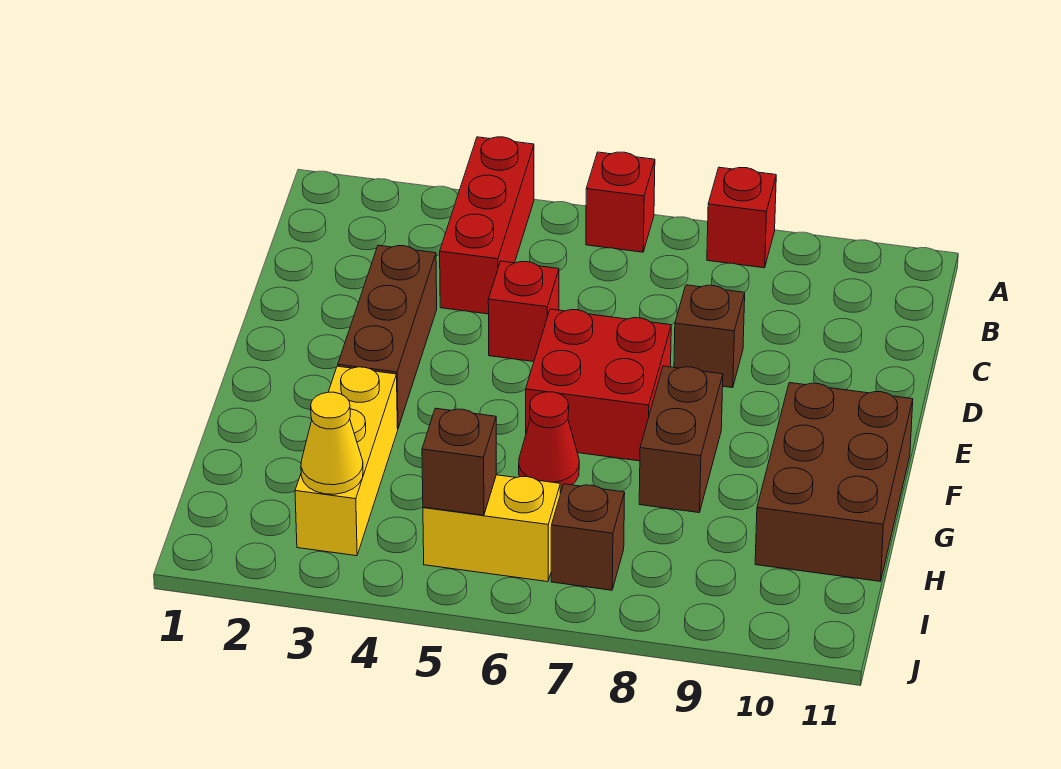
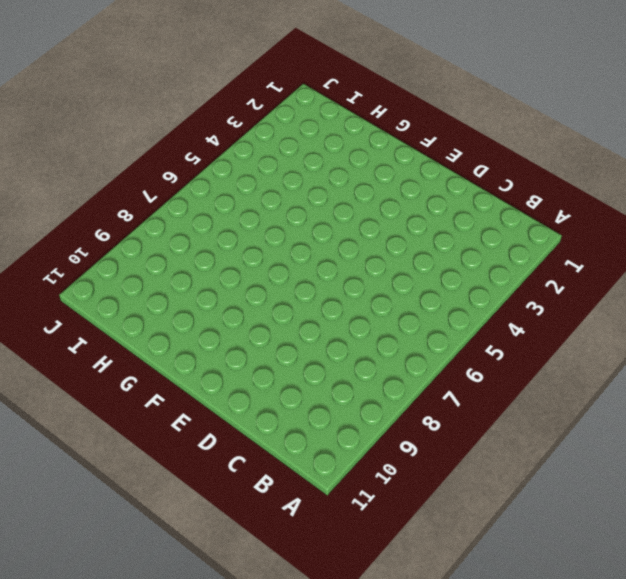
none -> red brick A4:C4 level 1
none -> red brick A6 level 1
none -> red brick A8 level 1

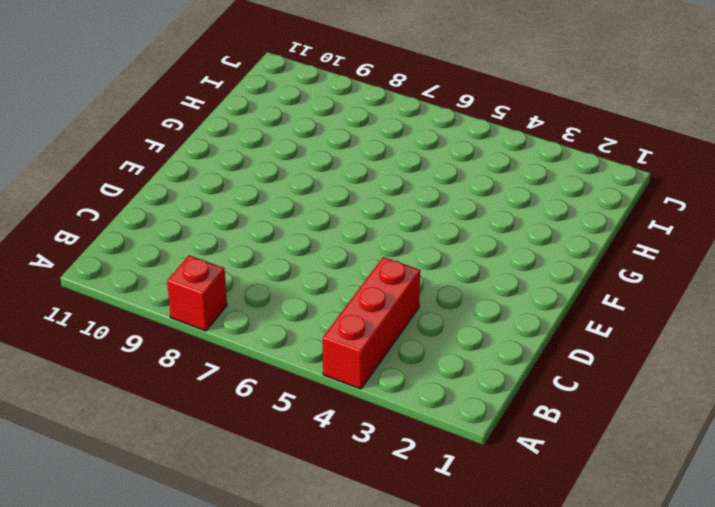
none -> red brick A6 level 1
none -> brown brick D3:F3 level 1
none -> red brick D5 level 1

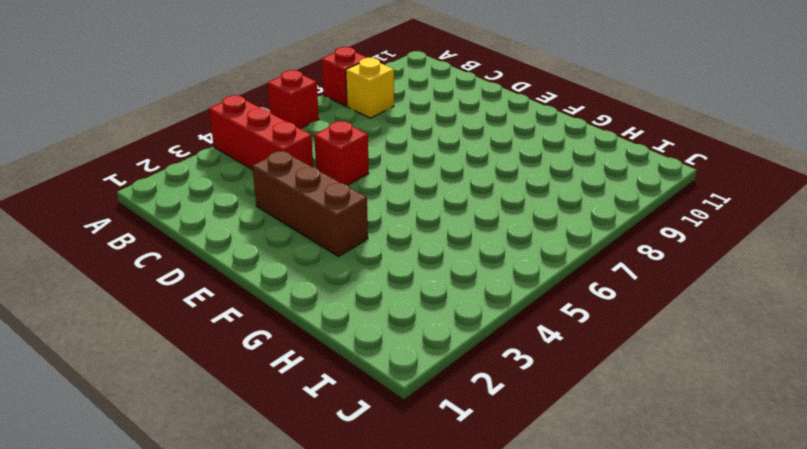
yellow brick B8 level 1 -> none
none -> brown brick D8 level 1
none -> red brick E6:F7 level 1
none -> brown brick F8:G8 level 1

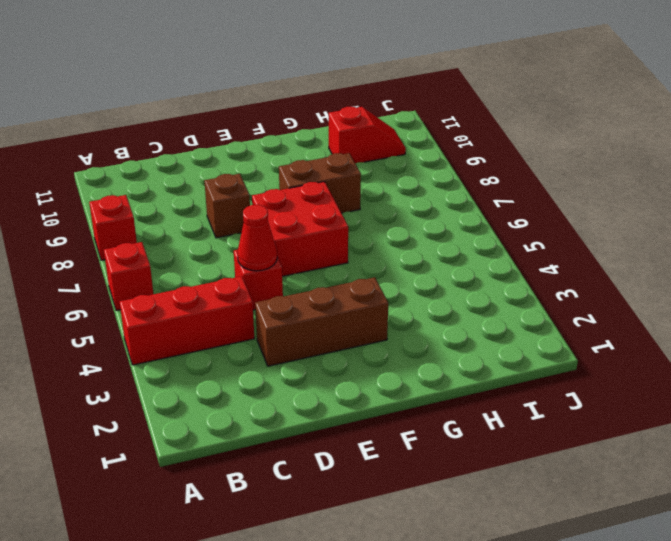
red cone D5 level 2 -> red cone G6 level 1
red slope H10:I10 level 1 top H -> brown brick F10:H11 level 1
none -> yellow brick G3:I3 level 1
none -> yellow brick I5:I6 level 1
none -> brown brick I7 level 1

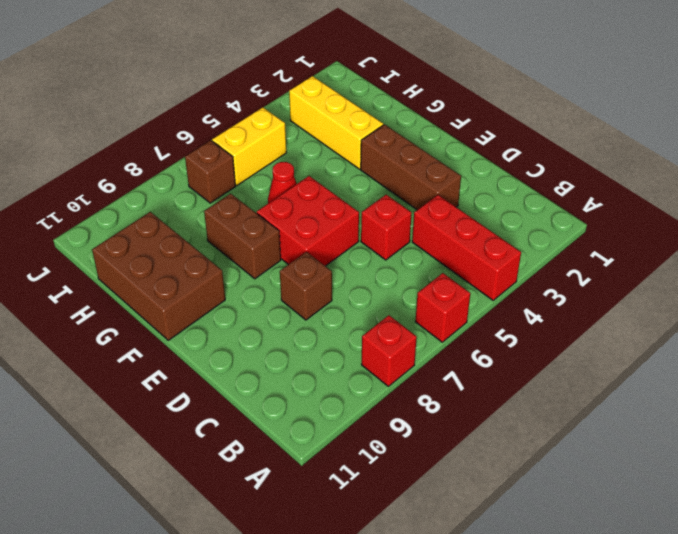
none -> yellow cone I3 level 2
none -> brown brick I5 level 2

